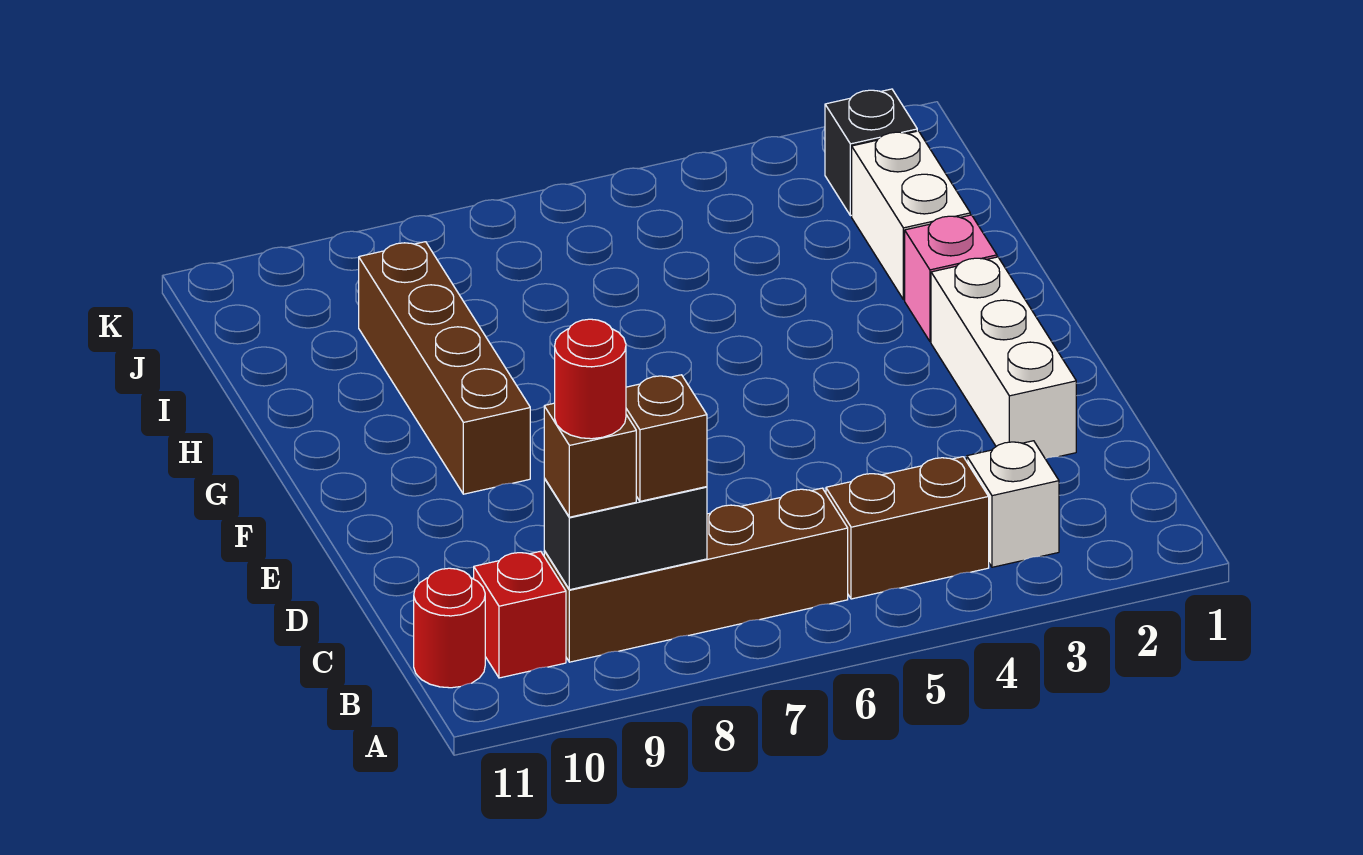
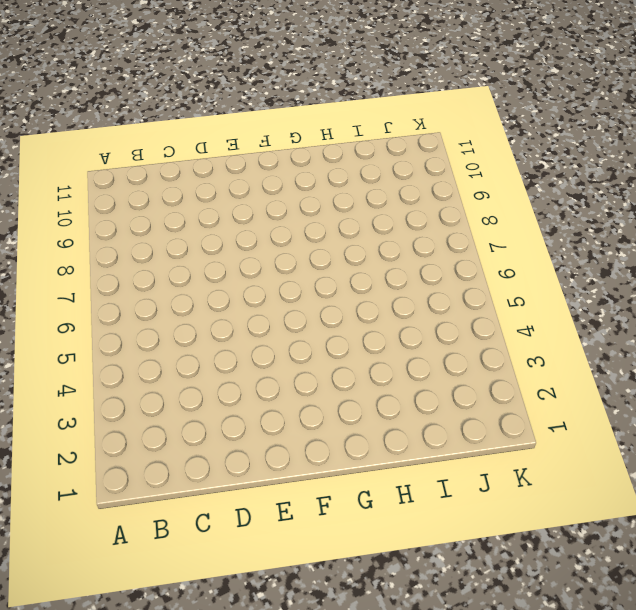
none -> white brick B3 level 1
none -> brown brick B4:B5 level 1
none -> brown brick B6:B9 level 1

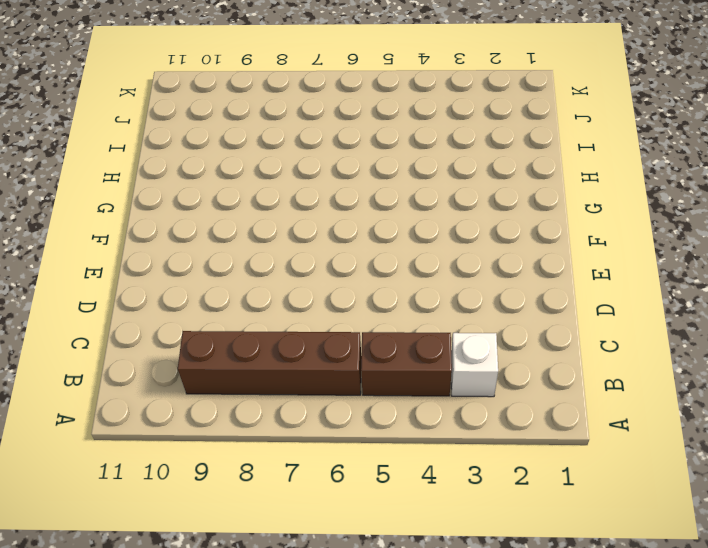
none -> red brick B10 level 1
none -> red round brick B11 level 1
none -> white brick D2:F2 level 1

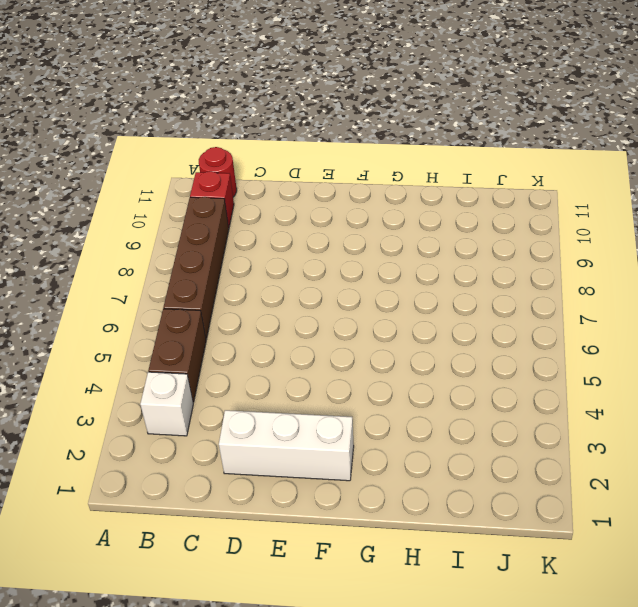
none -> brown brick F9:I9 level 1
none -> pink brick G2 level 1
none -> white brick H2:I2 level 1

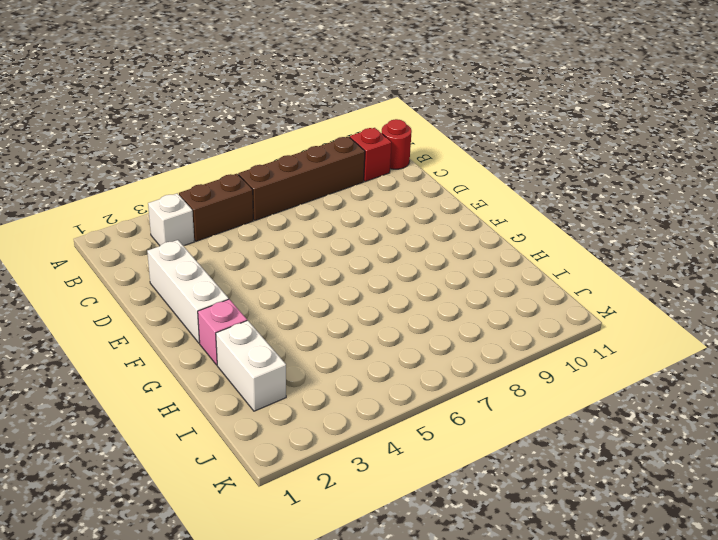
none -> brown brick F9:I9 level 1
none -> black brick J2 level 1
none -> black brick B8:B9 level 2

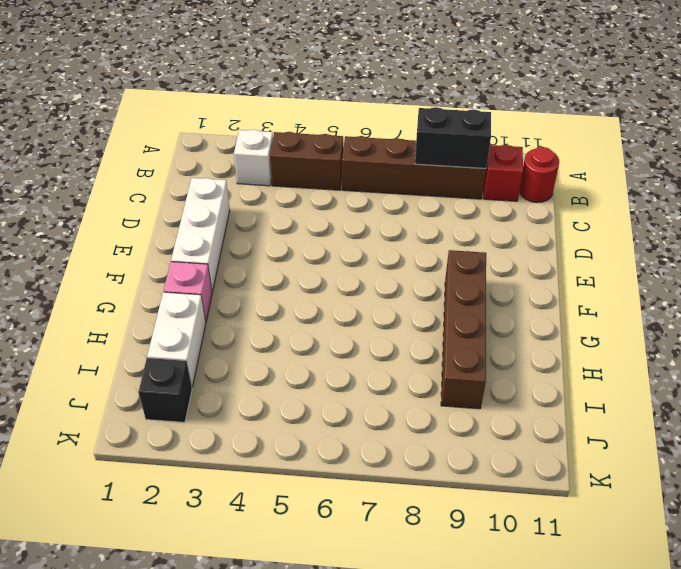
none -> brown brick B8 level 3
none -> brown brick B9 level 3
none -> red round brick B9 level 4

